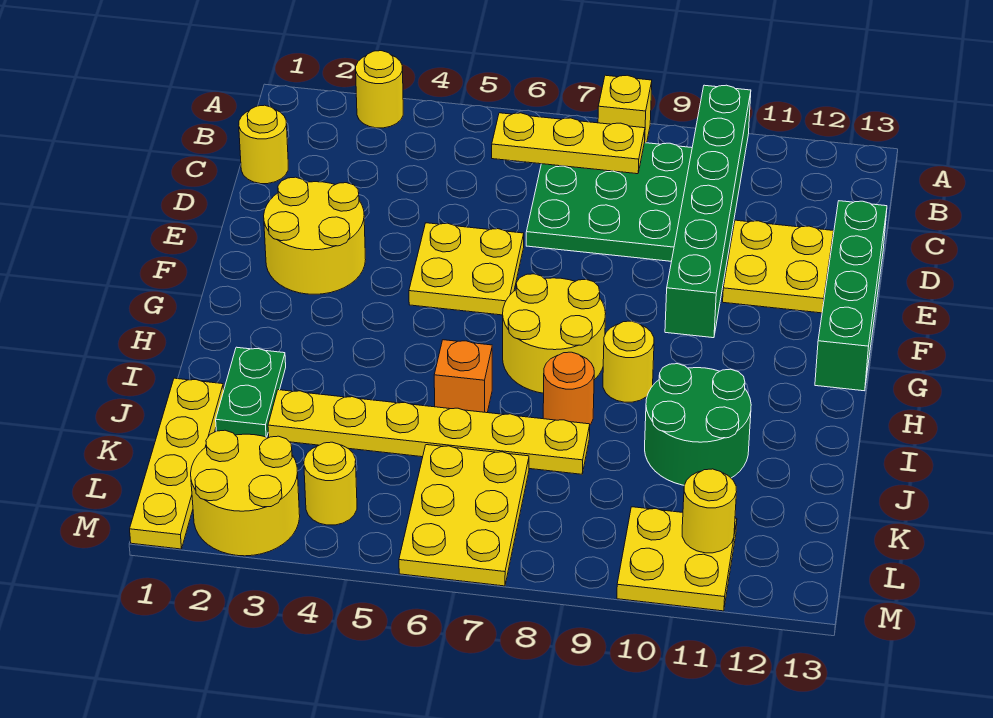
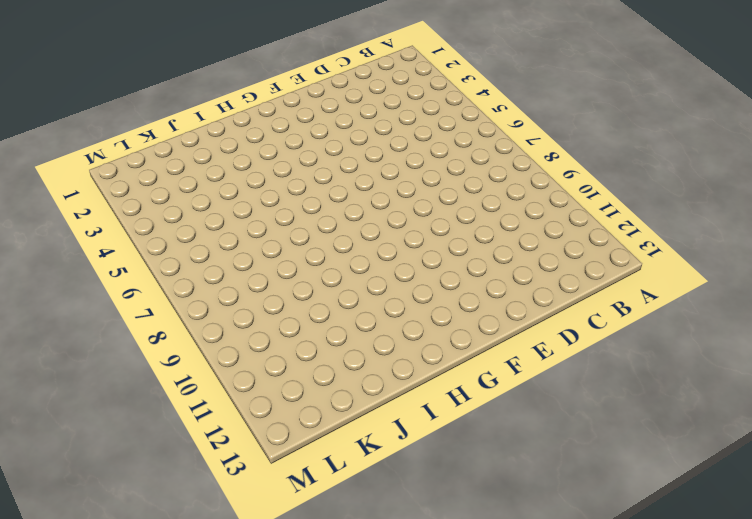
none -> yellow round brick A3 level 1
none -> yellow brick A8 level 1
none -> green brick A10:F10 level 1

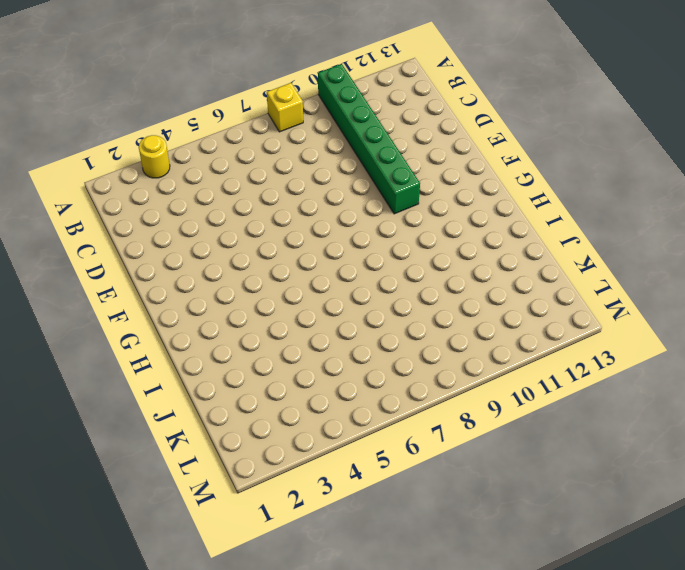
none -> green plate B7:D9 level 1
none -> yellow round brick C1 level 1
none -> yellow plate D11:E12 level 1

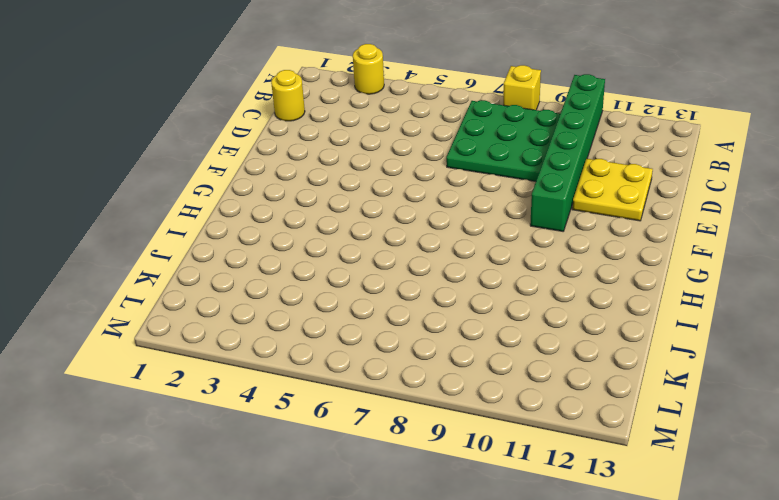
none -> green brick D13:G13 level 1
none -> yellow round brick E2:F3 level 1
none -> yellow plate E5:F6 level 1

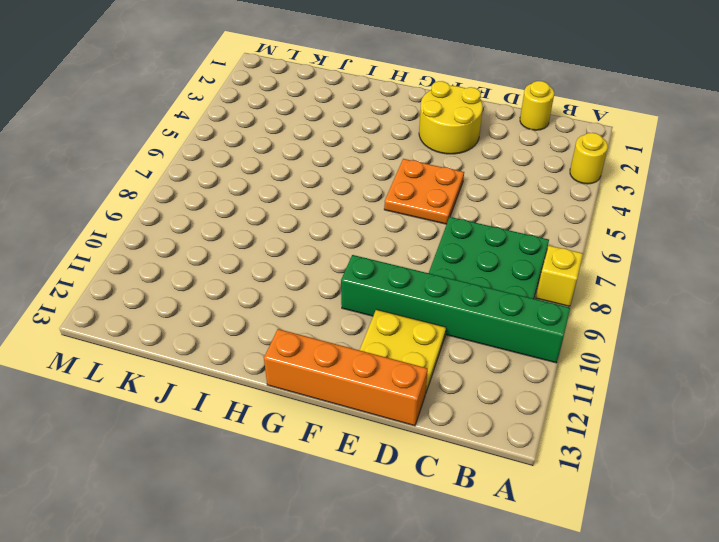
orange brick D13:G13 level 1 -> green brick D13:G13 level 1
orange plate E5:F6 level 1 -> yellow plate E5:F6 level 1
none -> yellow round brick G7:H8 level 1
none -> yellow round brick H9 level 1
none -> green plate I2:J2 level 1

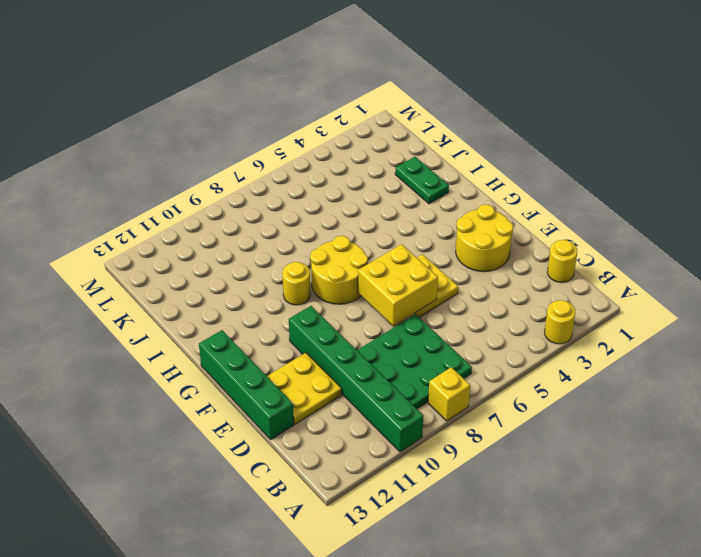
yellow brick E6:F7 level 2 -> none
none -> orange brick I6 level 1
none -> orange round brick I8 level 1
none -> green round brick I10:J11 level 1

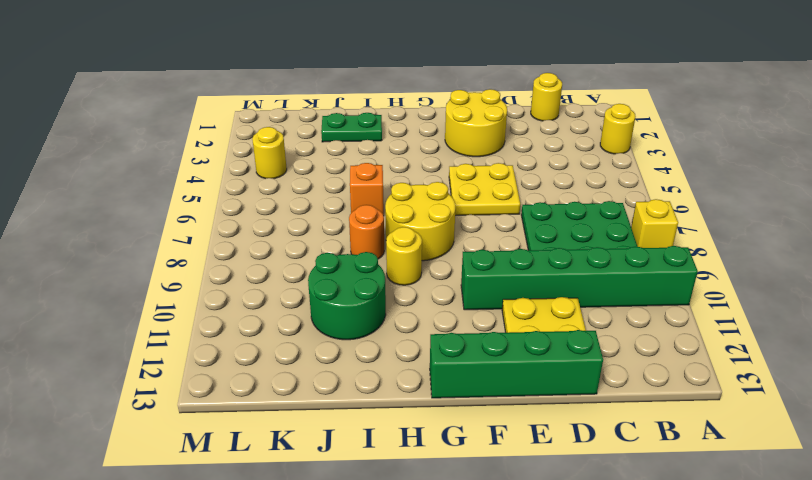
none -> yellow plate J1:M1 level 1
none -> yellow plate J3:J8 level 1
none -> yellow plate K6:M7 level 1

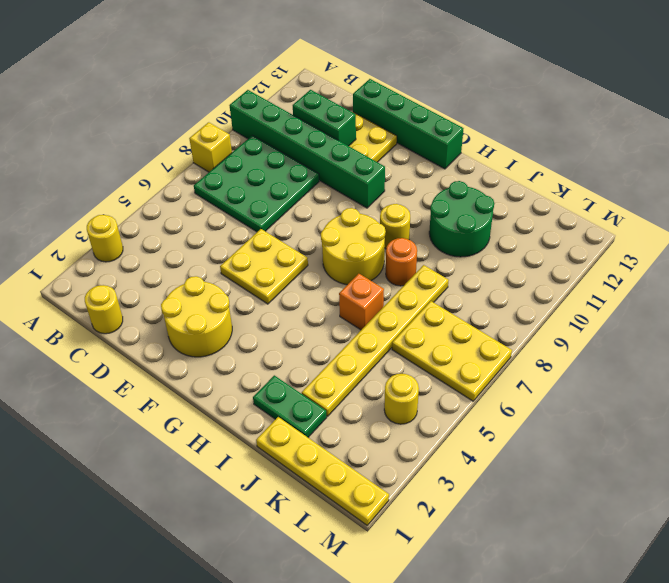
green brick C11:D11 level 2 -> none
none -> yellow round brick L2:M3 level 1
none -> yellow plate L10:M11 level 1
none -> yellow plate B6:B8 level 2

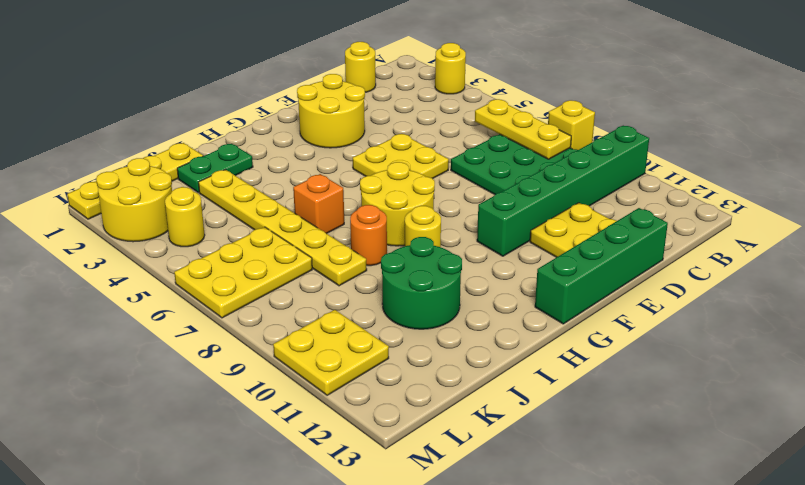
none -> yellow round brick L11 level 2

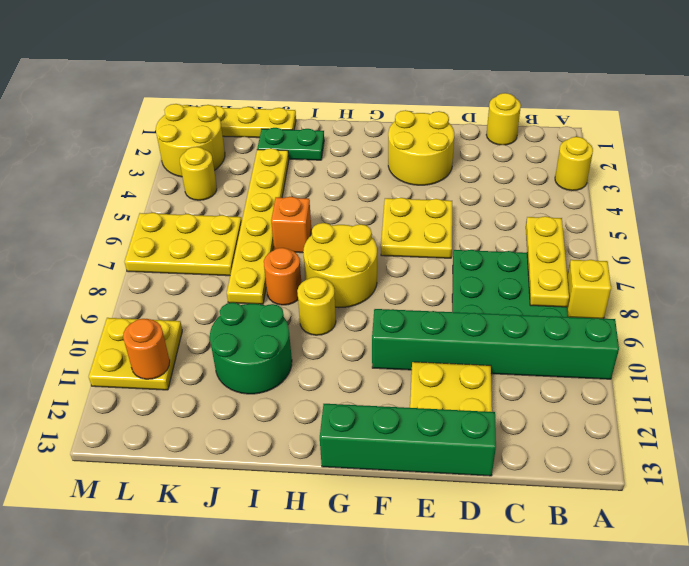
orange round brick L11 level 2 -> yellow round brick L11 level 2

